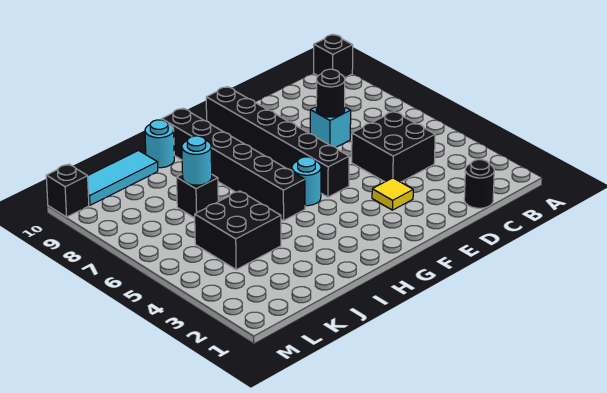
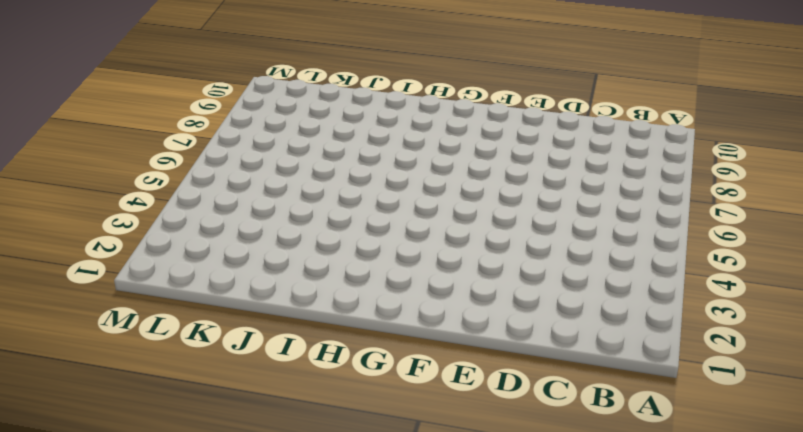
none -> black brick A10 level 1
none -> black round brick C1 level 1
none -> black brick C4:D5 level 1

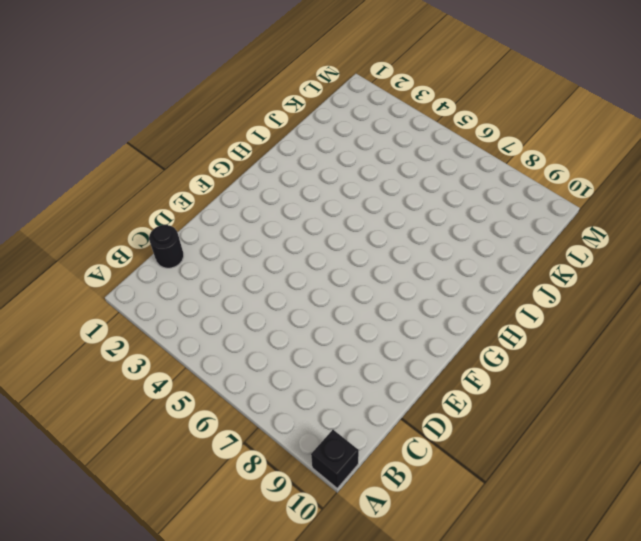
none -> black brick C4:D5 level 1
none -> cyan brick D7 level 1
none -> yellow tile E3 level 1

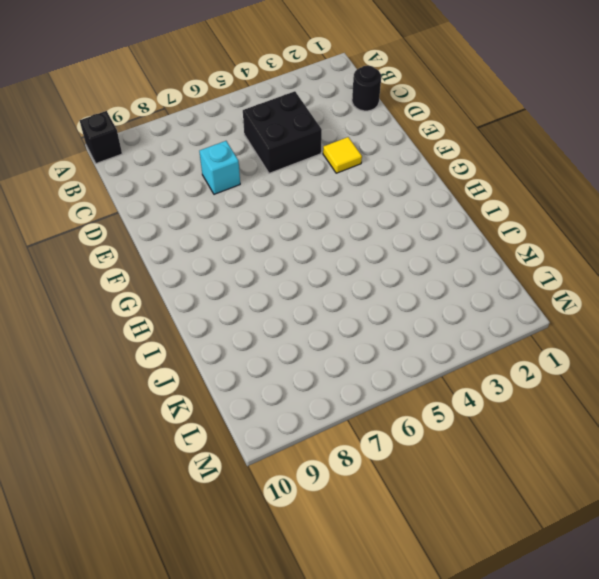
none -> black brick F5:F10 level 1
none -> cyan round brick G5 level 1
none -> black brick H5:H10 level 1

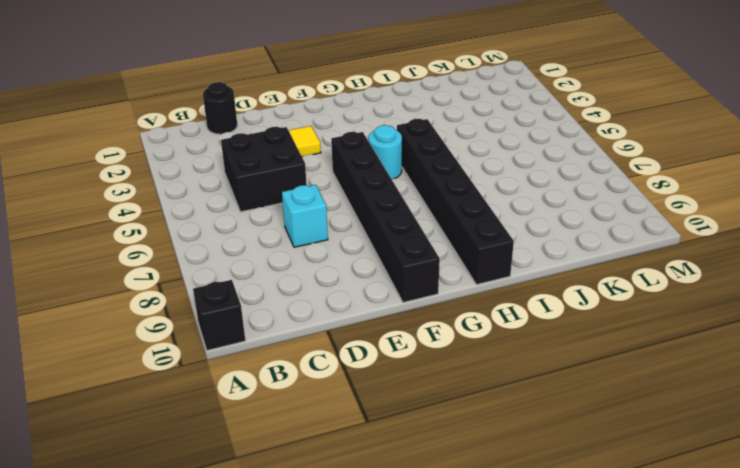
none -> cyan round brick I10 level 1
none -> black brick J4:K5 level 1
none -> black brick J7 level 1

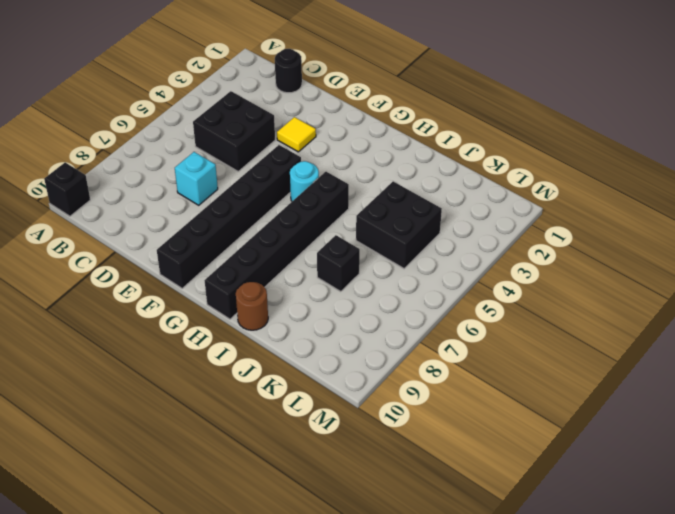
brown round brick I10 level 1 -> cyan round brick I10 level 1
none -> cyan tile J10:L10 level 1
none -> black brick M10 level 1
none -> black round brick D7 level 2

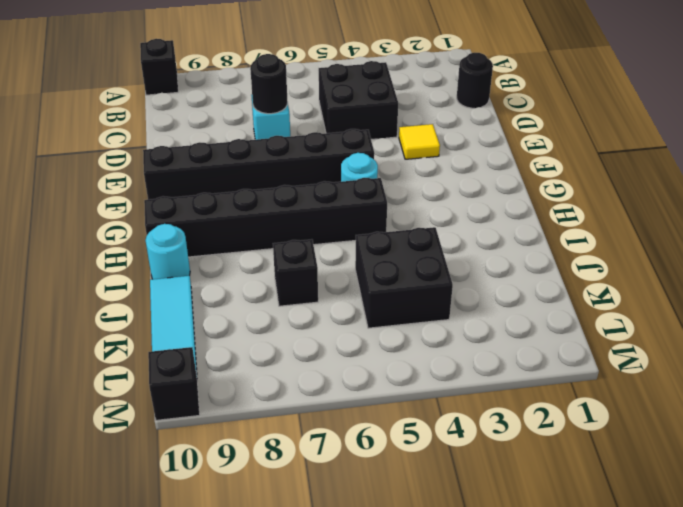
none -> cyan round brick J7 level 2

